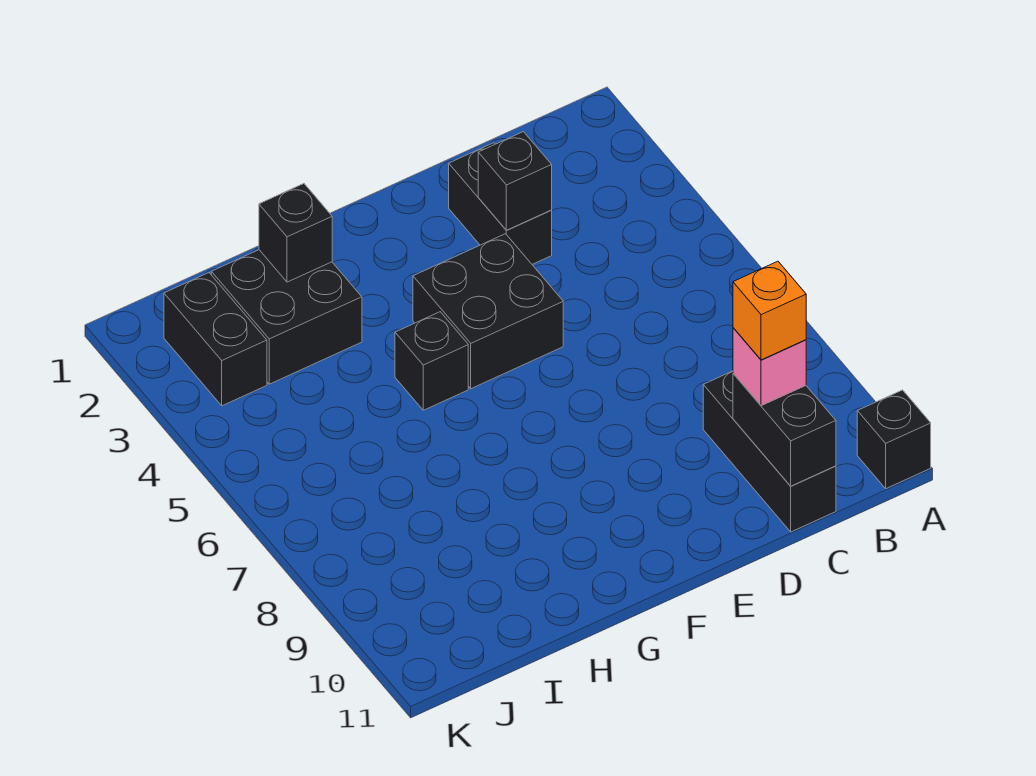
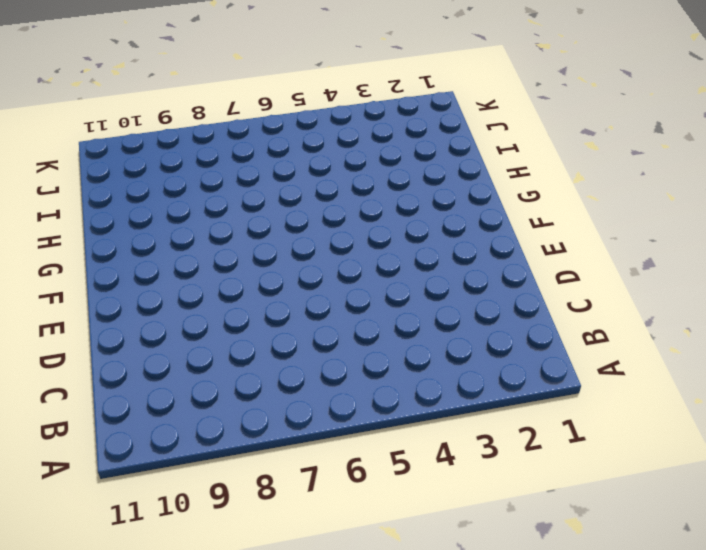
none -> black brick A11 level 1
none -> black brick C9:C11 level 1
none -> black brick D2:D3 level 1

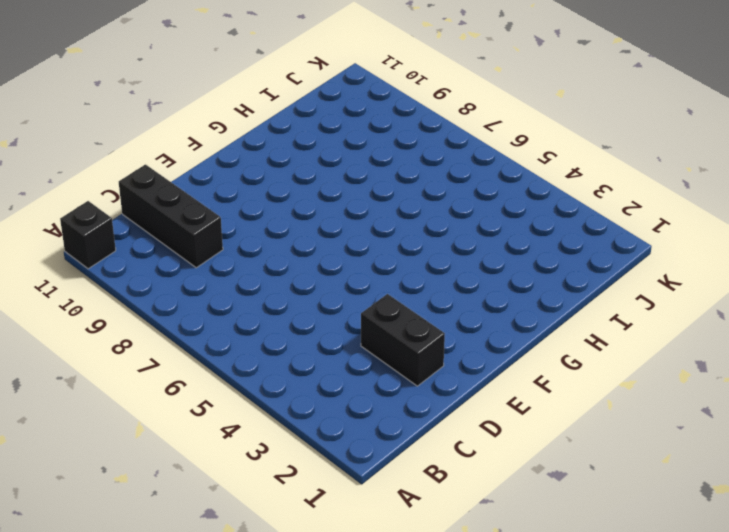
none -> black brick E4:F5 level 1
none -> black brick G5 level 1
none -> black brick H2:I3 level 1

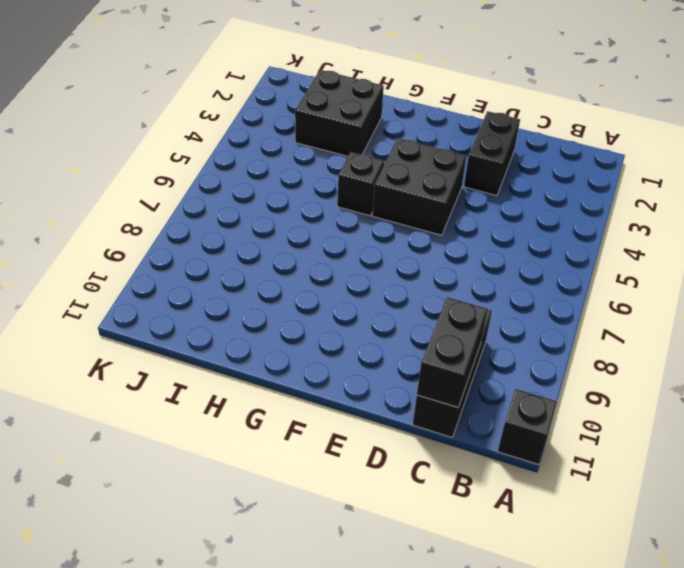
none -> black brick J2:J3 level 1
none -> black brick D3 level 2
none -> black brick H2 level 2

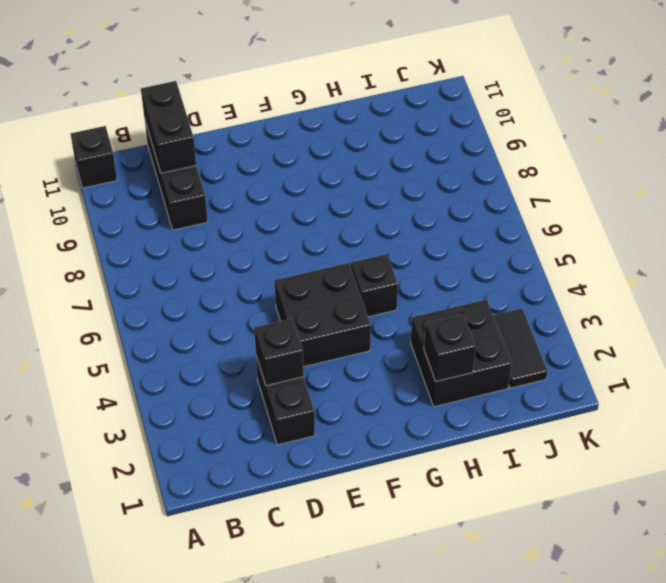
black tile J2:J3 level 1 -> black brick J2:J3 level 1
none -> pink brick C10 level 3
none -> orange brick C10 level 4

